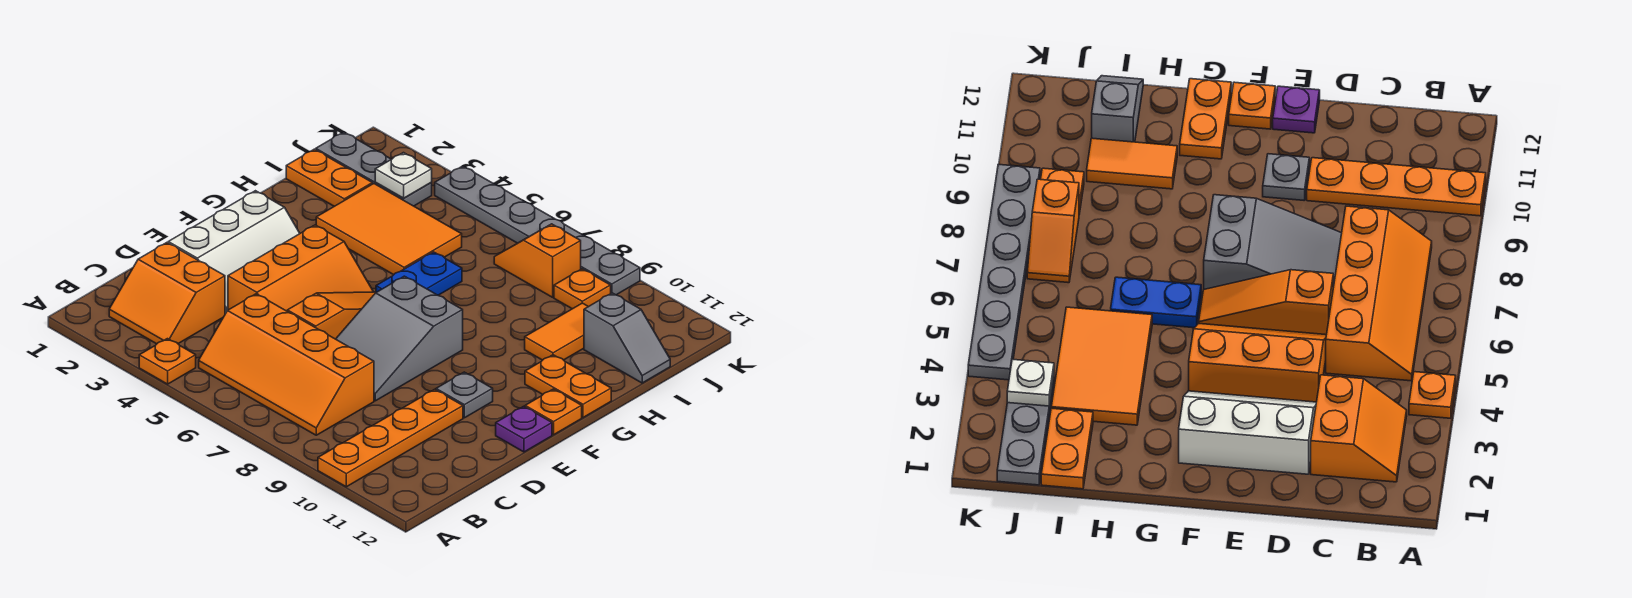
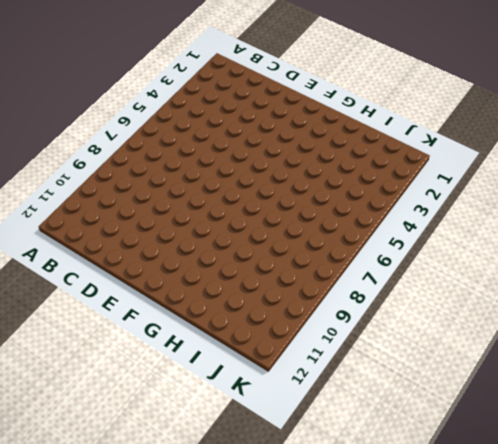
none -> orange plate A4 level 1
none -> orange plate A10:D10 level 1
none -> orange slope B2:C3 level 1 top C

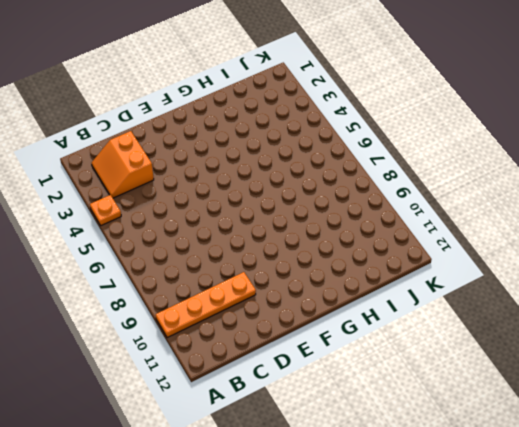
none -> orange slope B5:C8 level 1 top C
none -> white slope D2:F3 level 1 top 2
none -> orange slope D4:F5 level 1 top 4

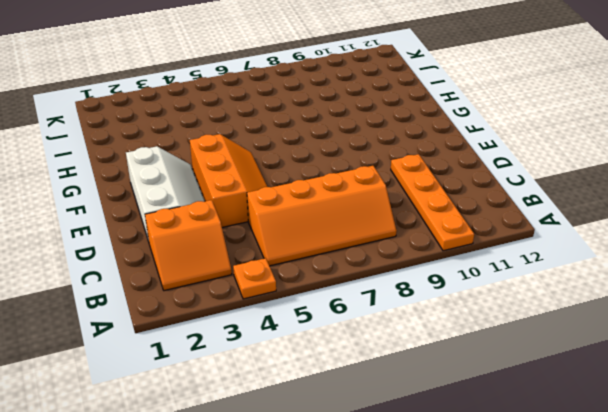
none -> orange slope D6:F6 level 1 top D
none -> grey slope D7:F8 level 1 top F
none -> grey plate E10 level 1

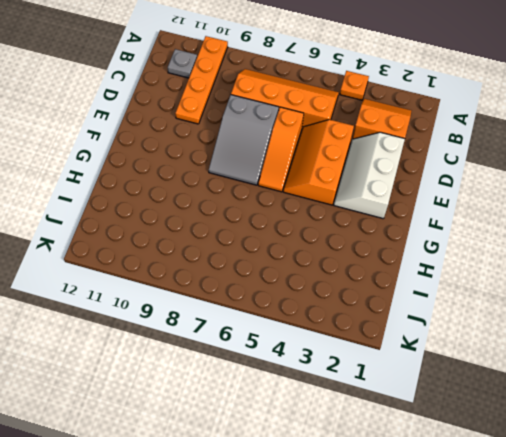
grey plate B11 level 1 -> grey plate E10 level 1
grey slope D7:F8 level 1 top D -> grey slope D7:F8 level 1 top F
none -> purple plate E12 level 1
none -> orange plate F12 level 1
none -> blue plate G6:H6 level 1

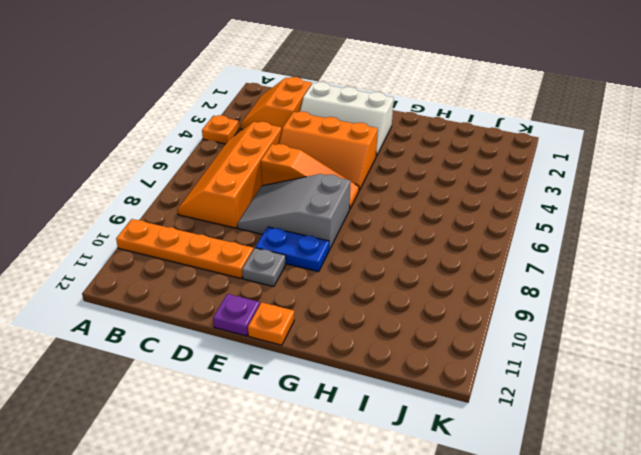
blue plate E9:F9 level 1 -> blue plate G6:H6 level 1
none -> orange plate G11:G12 level 1
none -> orange tile H3:I5 level 1
none -> orange tile H10:I10 level 1

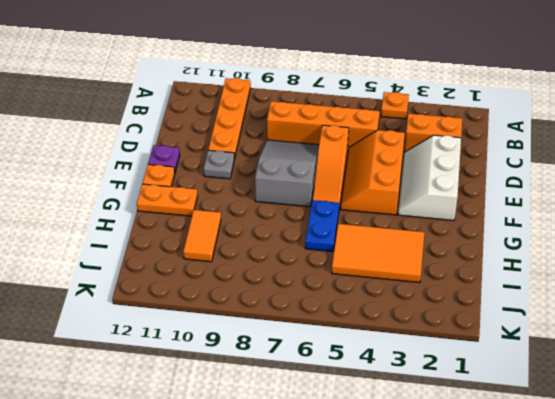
none -> orange plate I1:I2 level 1
none -> grey slope I11:I12 level 1 top 11
none -> grey plate J1:J3 level 1

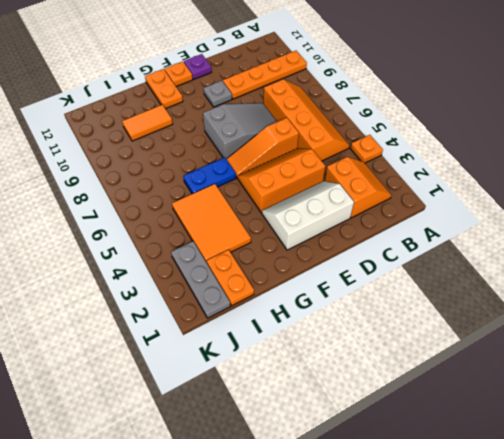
none -> grey slope I11:I12 level 1 top 11
none -> orange slope J7:J8 level 1 top 8
none -> orange plate J9 level 1

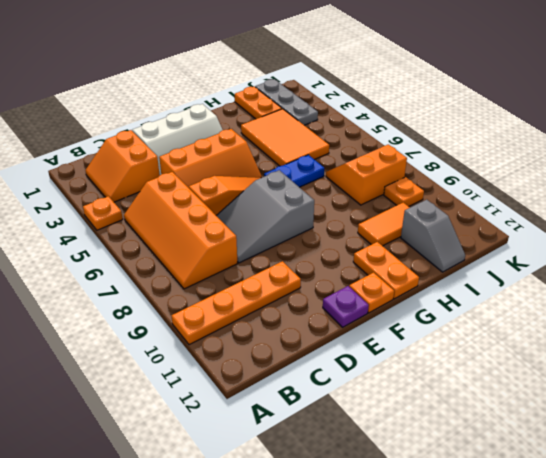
orange slope I7:J8 level 1 top 8 -> orange slope J7:J8 level 1 top 8
none -> grey plate E10 level 1
none -> grey plate K4:K9 level 1
none -> white plate J3 level 2

